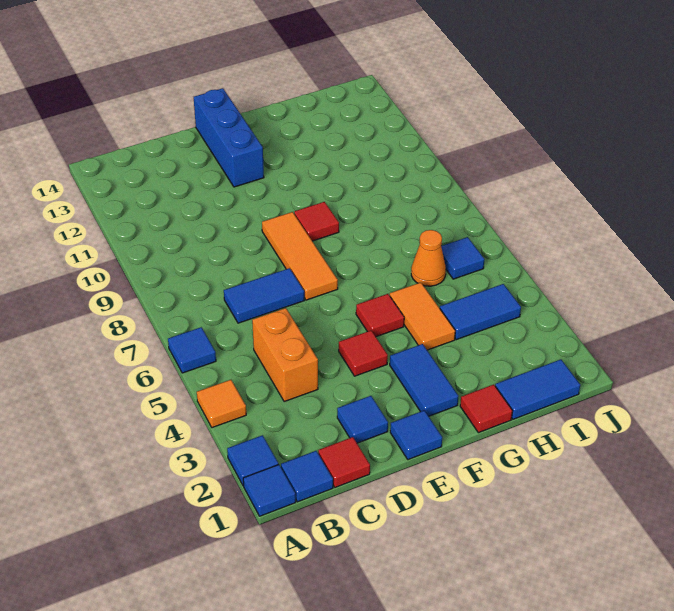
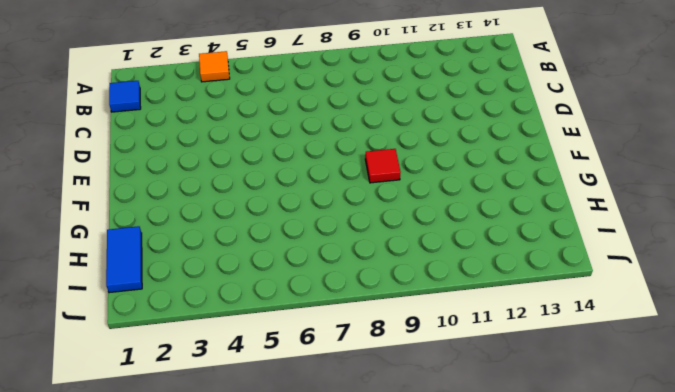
none -> blue tile A1 level 1
none -> blue tile A2 level 1
none -> blue tile A6 level 1

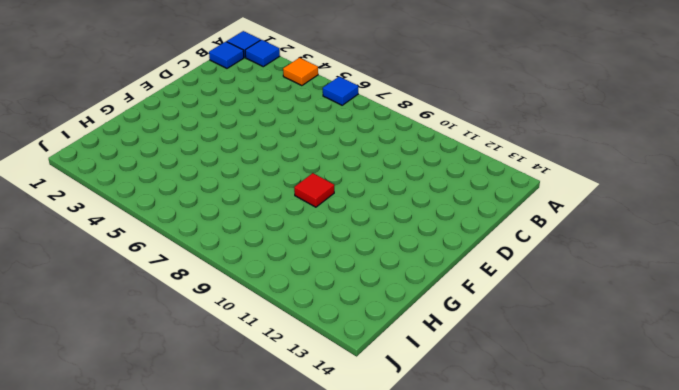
none -> red tile C1 level 1
none -> orange brick C4:C5 level 1
none -> blue tile C7:D7 level 1

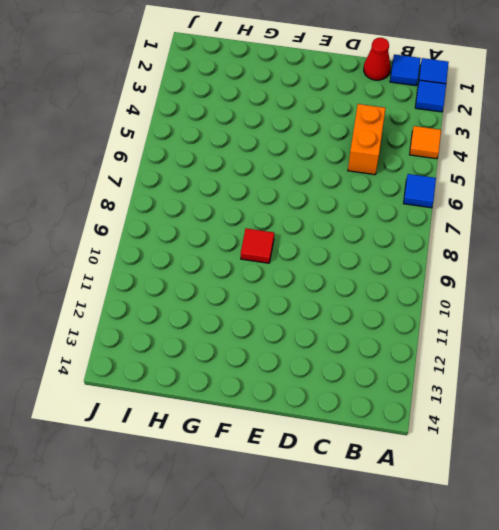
red cone C1 level 1 -> red tile C1 level 1
none -> blue tile C7:D7 level 1
none -> blue tile D2 level 1
none -> blue tile E1 level 1

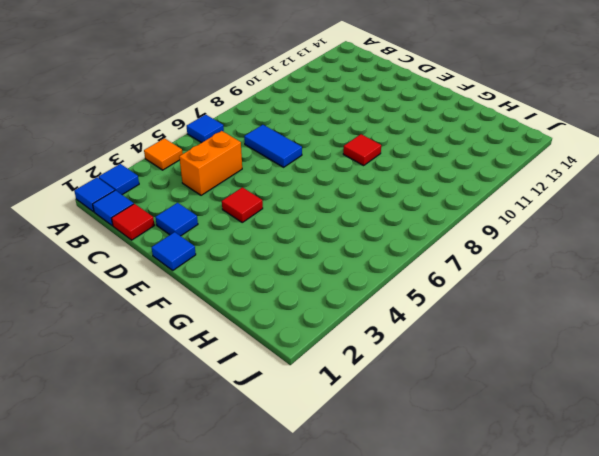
none -> orange tile E7:E9 level 1
none -> blue brick E12:E14 level 1
none -> blue tile F2:F3 level 1

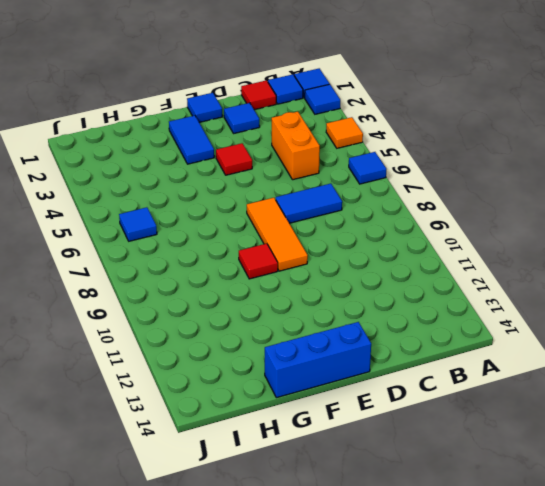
blue brick E14:G14 level 1 -> blue brick E12:E14 level 1
none -> red tile F5 level 1
none -> red tile G1 level 1
none -> orange tile G4:G5 level 1

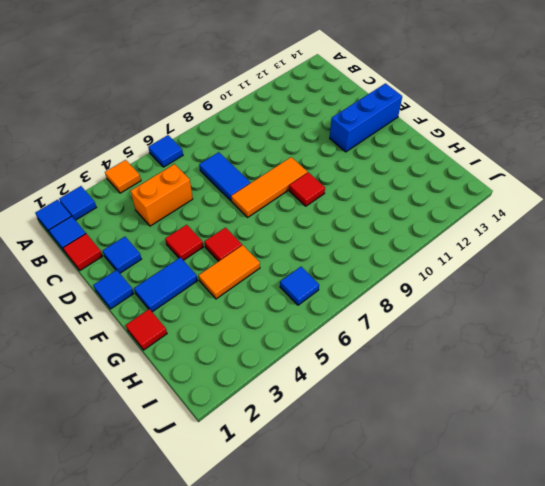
none -> blue tile H1:I1 level 1
none -> blue tile H4:I4 level 1
none -> orange cone H6 level 1

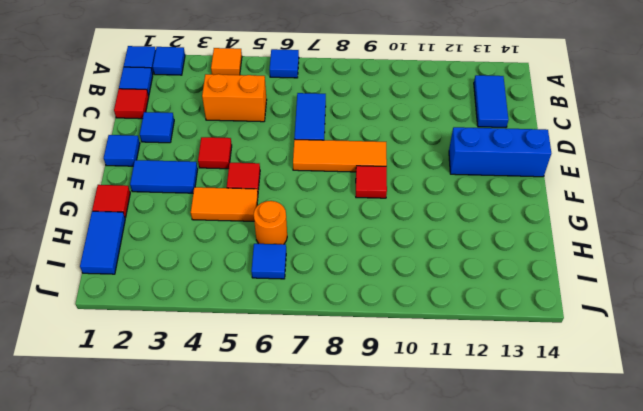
blue tile B13:C13 level 1 -> blue tile H4:I4 level 1
orange round brick H6 level 1 -> orange cone H6 level 1

